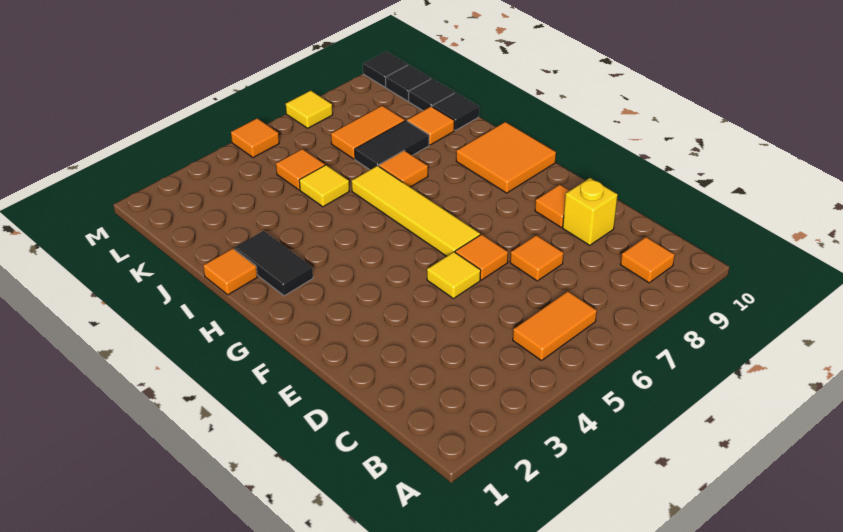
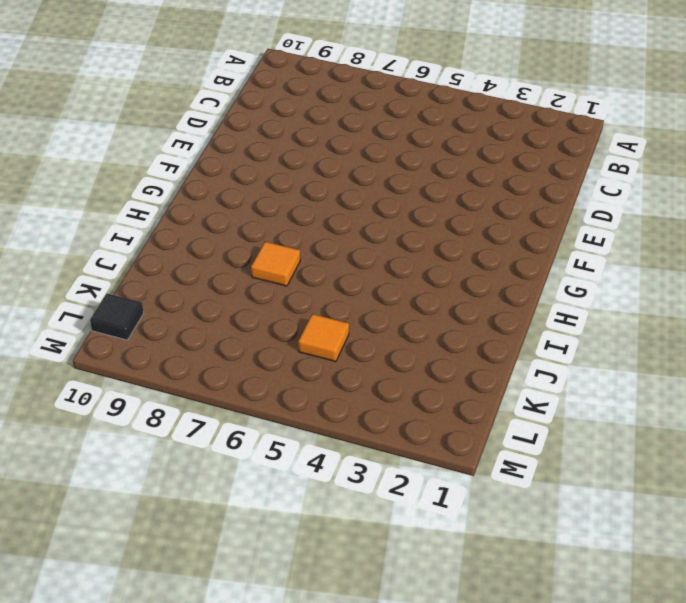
none -> orange tile B5:B6 level 1
none -> orange tile B9 level 1
none -> orange tile D7 level 1

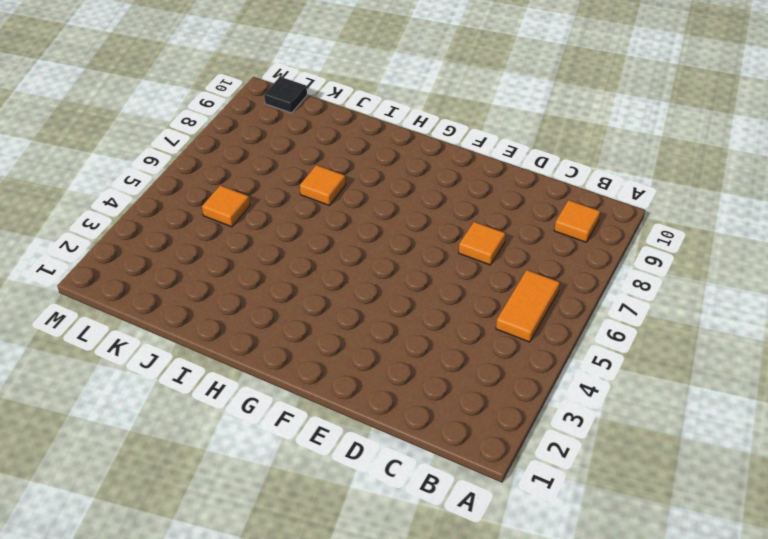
none -> yellow brick D9 level 1
none -> yellow tile E5 level 1
none -> orange tile E6 level 1

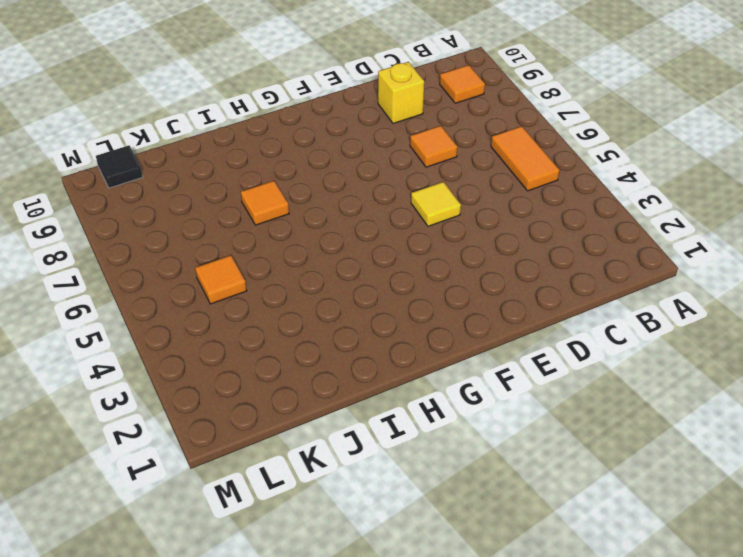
none -> orange tile E6 level 1
none -> orange tile E9 level 1
none -> yellow tile F6:I6 level 1

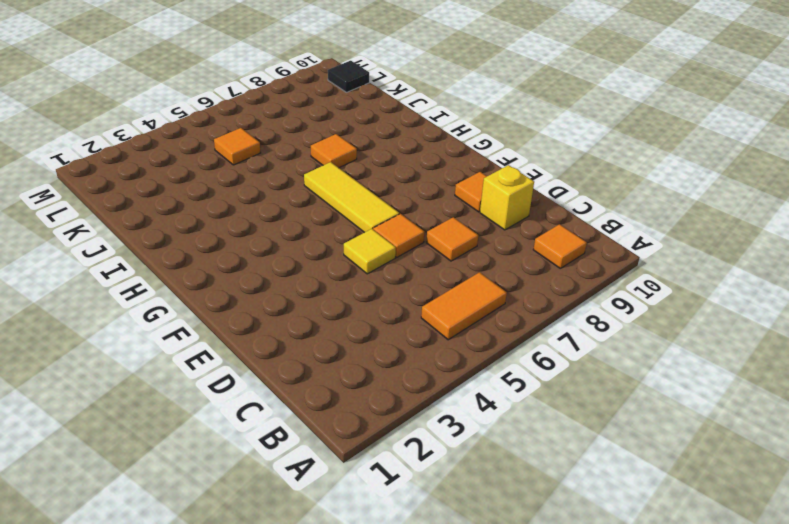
yellow tile F6:H6 level 1 -> yellow tile F6:I6 level 1
none -> orange tile G9:H10 level 1
none -> black tile H2:I2 level 1
none -> orange tile I1 level 1

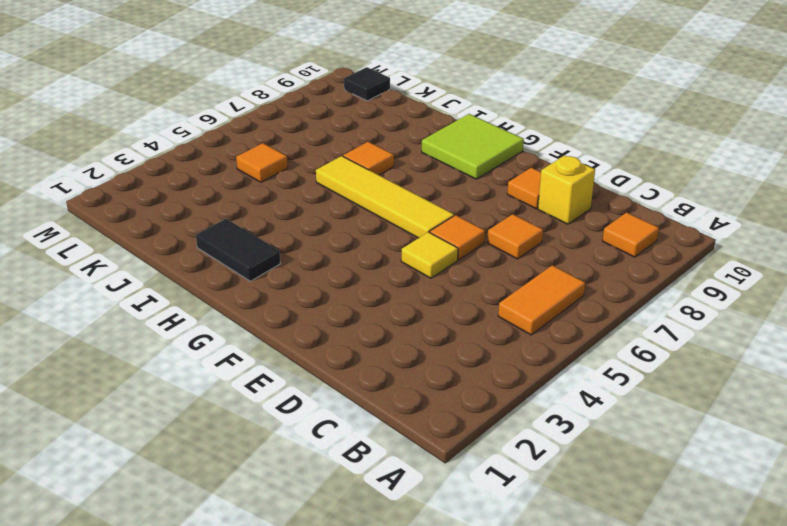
lime tile G9:H10 level 1 -> orange tile G9:H10 level 1
none -> orange tile I1 level 1
none -> yellow tile J5 level 1
none -> black tile J7:J8 level 1

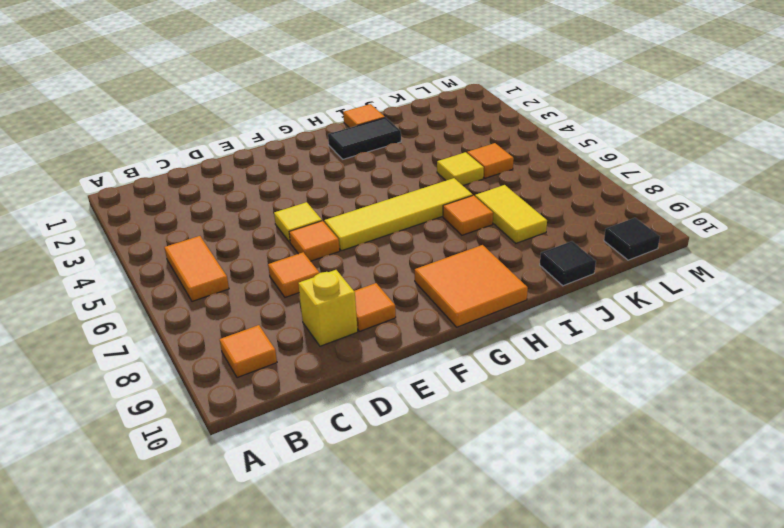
yellow tile J7:J8 level 1 -> black tile J7:J8 level 1
none -> orange tile J9 level 1
none -> orange tile K7:K8 level 1
none -> black tile K10 level 1

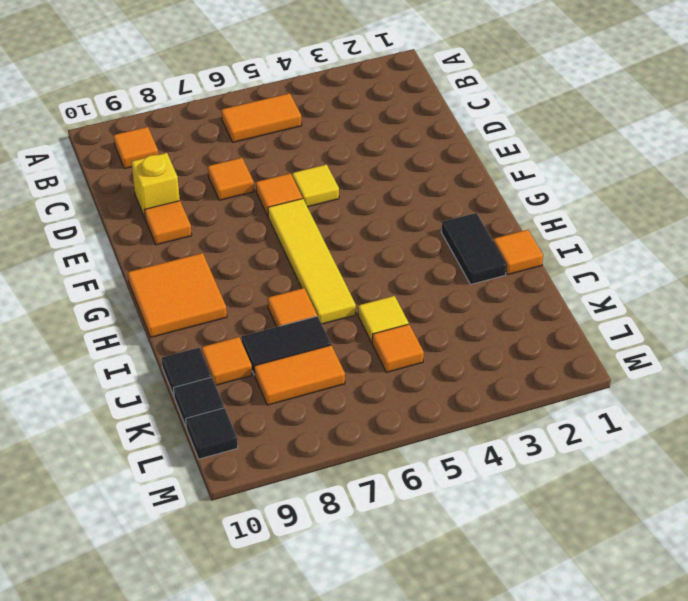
none -> orange tile M5 level 1
none -> yellow tile M7 level 1
none -> black tile M10 level 1

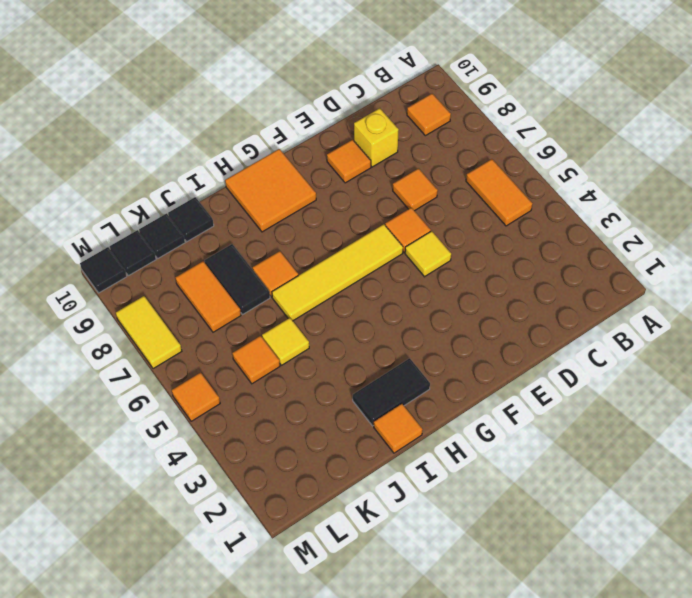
yellow tile M7:M8 level 1 -> yellow tile M7 level 1
none -> orange tile J9 level 1

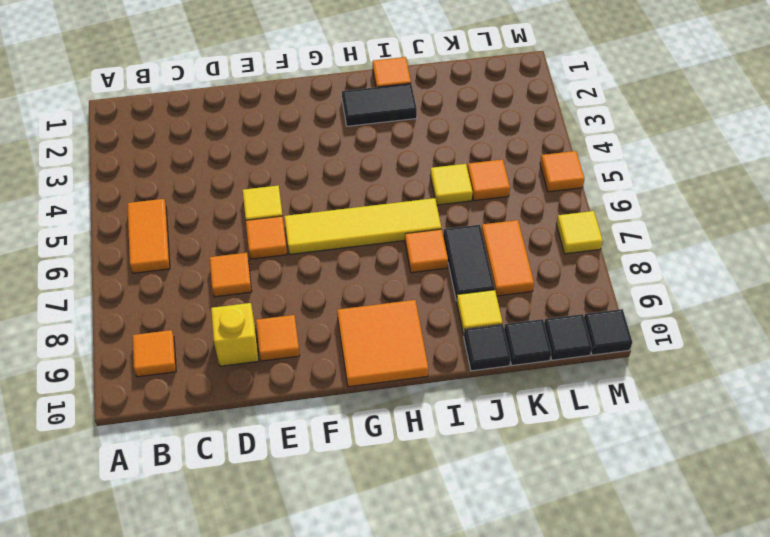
yellow tile J9 level 1 -> orange tile J9 level 1

